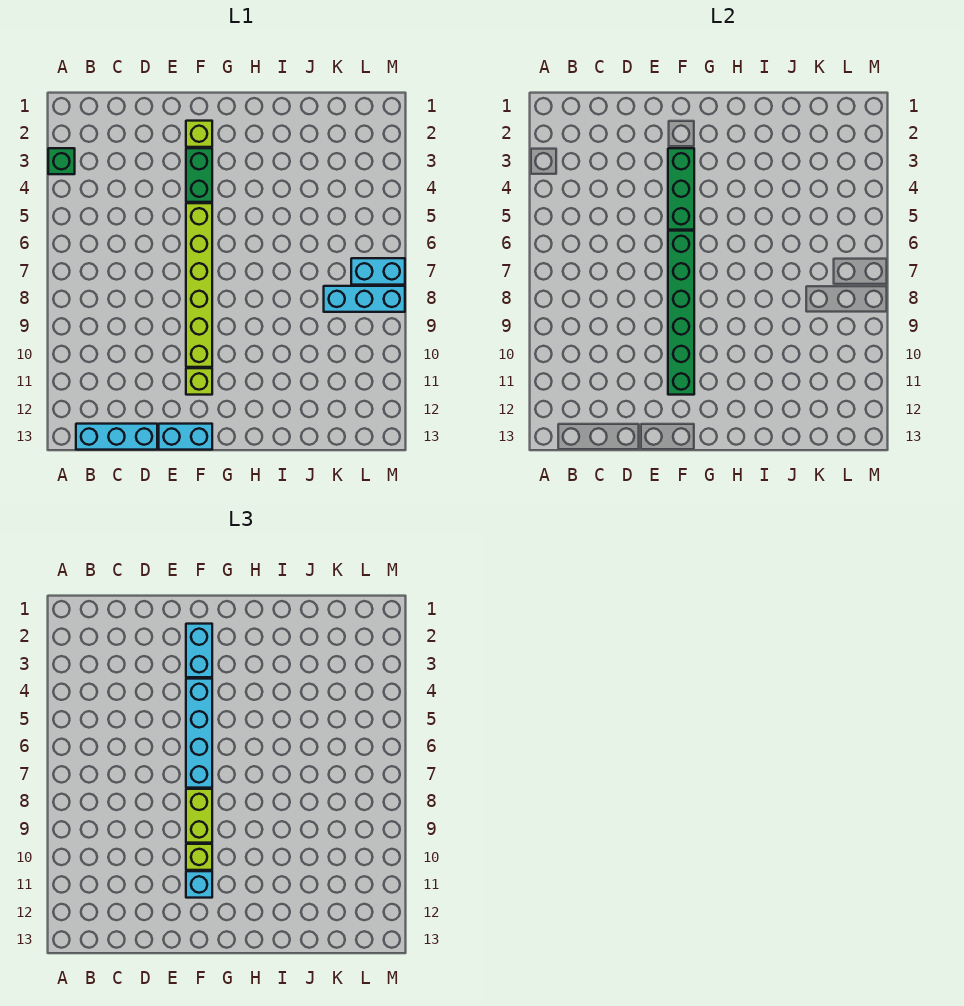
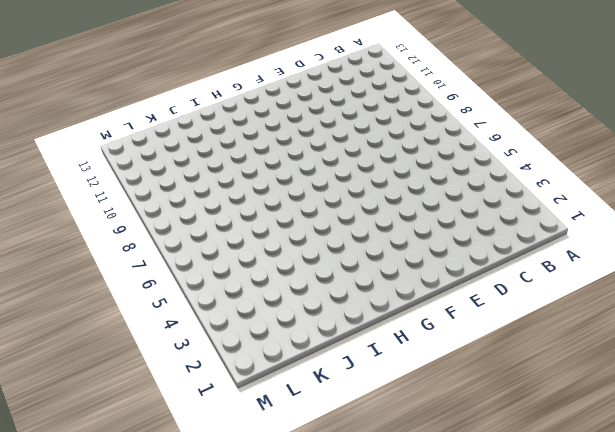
none -> green brick A3 level 1
none -> cyan brick B13:D13 level 1
none -> cyan brick E13:F13 level 1

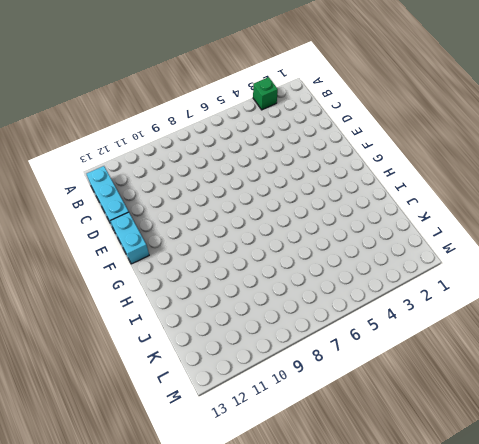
none -> lime brick F2 level 1
none -> green brick F3:F4 level 1
none -> lime brick F5:F10 level 1

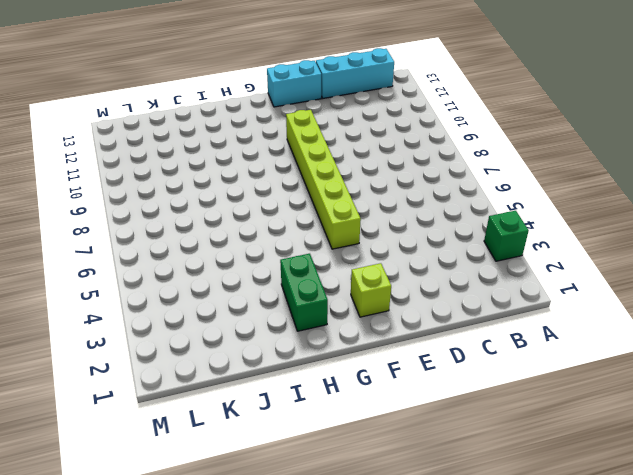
green brick H2:H3 level 1 -> green brick F3:F4 level 1
none -> lime brick F11 level 1
none -> cyan brick K8:M8 level 1
none -> cyan brick L7:M7 level 1

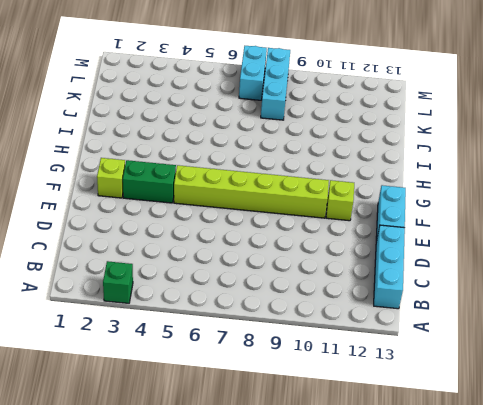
none -> green brick F3:F5 level 2
none -> green brick F6:F11 level 2
none -> cyan brick F2:F3 level 3

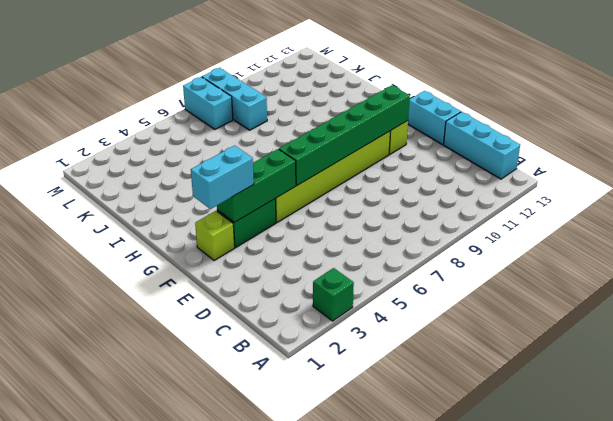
none -> cyan brick F4:F7 level 3
none -> lime brick F8:F9 level 3
none -> lime brick F10 level 3

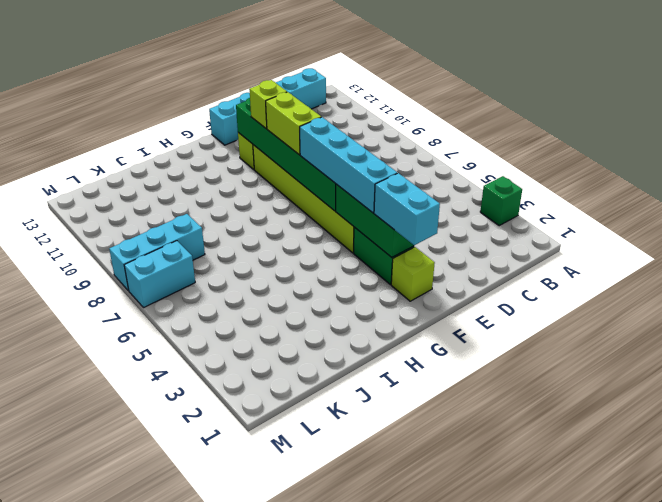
none -> cyan brick F11 level 3

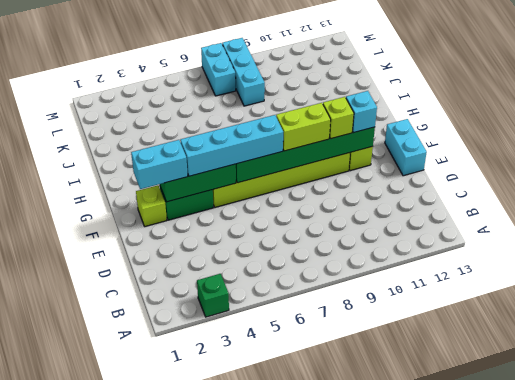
none -> cyan brick B13:D13 level 1

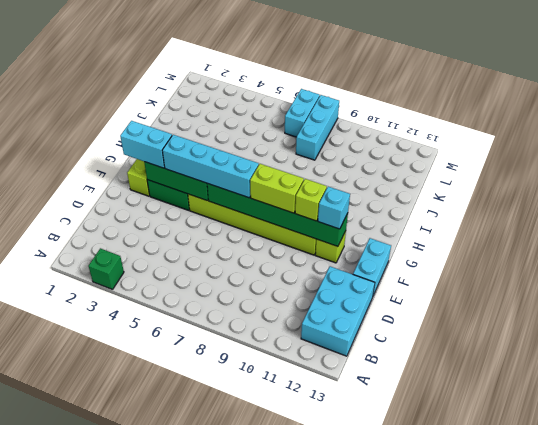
cyan brick B12:D13 level 1 -> cyan brick B13:D13 level 1

